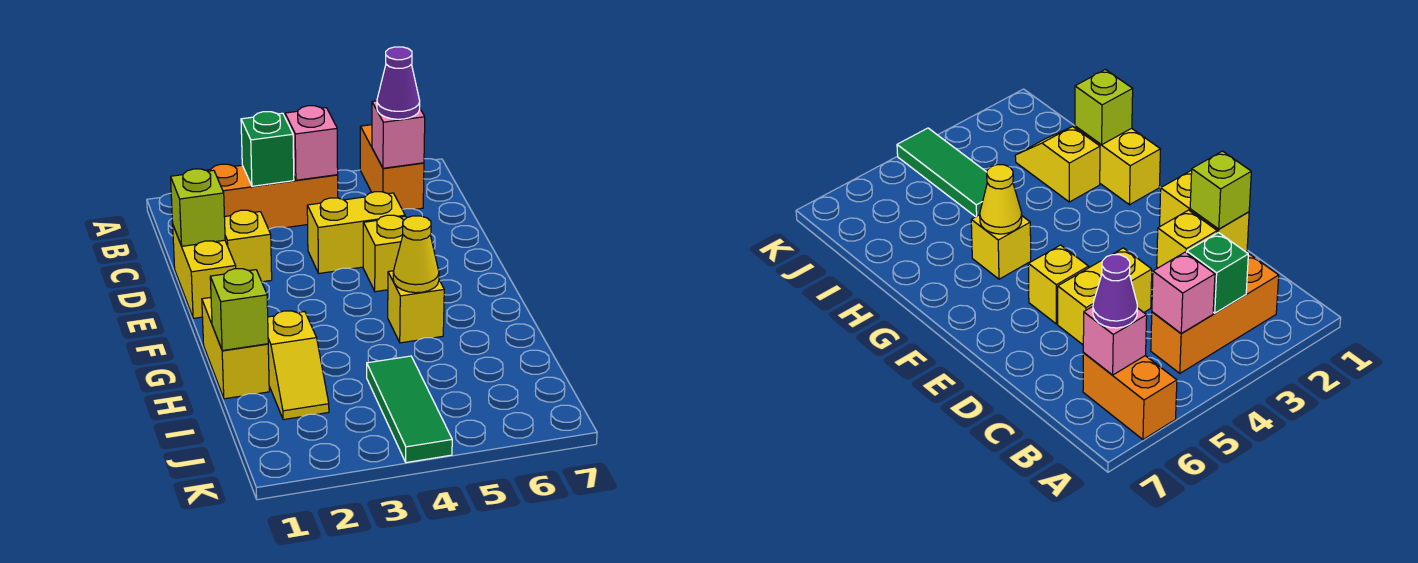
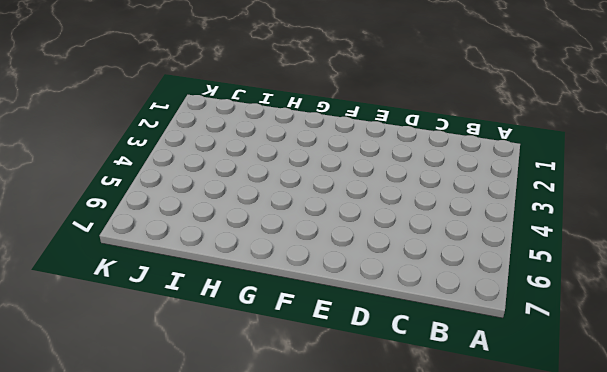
none -> orange brick A6:B6 level 1
none -> orange brick B2:B4 level 1
none -> yellow brick D1:E1 level 1

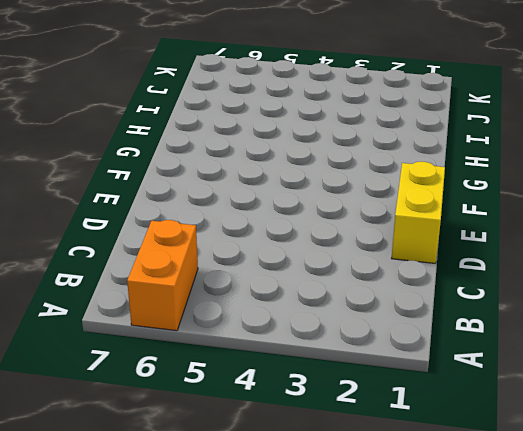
none -> orange brick B2:B4 level 1
none -> yellow brick D2 level 1
none -> yellow brick D4:D5 level 1

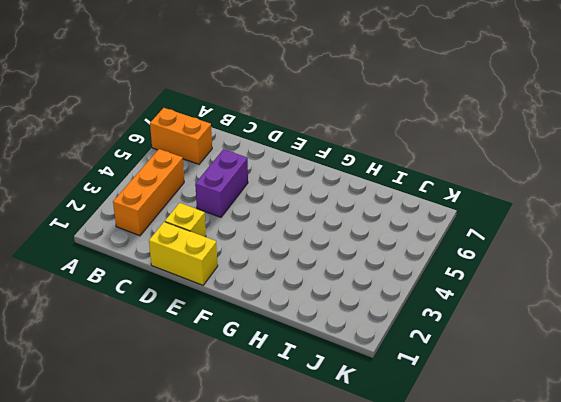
purple brick D4:D5 level 1 -> yellow brick D4:D5 level 1
none -> yellow brick E5 level 1
none -> yellow brick G1:H1 level 1
none -> yellow brick G5 level 1

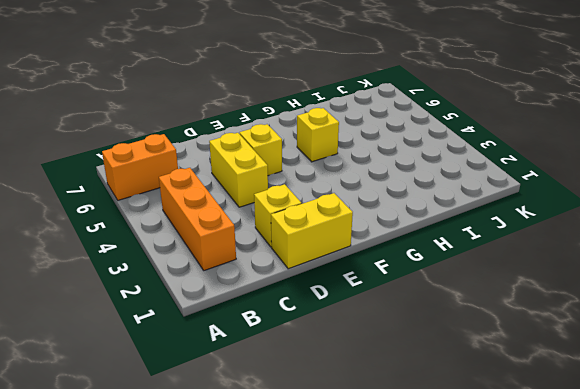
none -> yellow brick G1:H1 level 1
none -> yellow slope H2:I2 level 1 top H
none -> green tile I4:K4 level 1

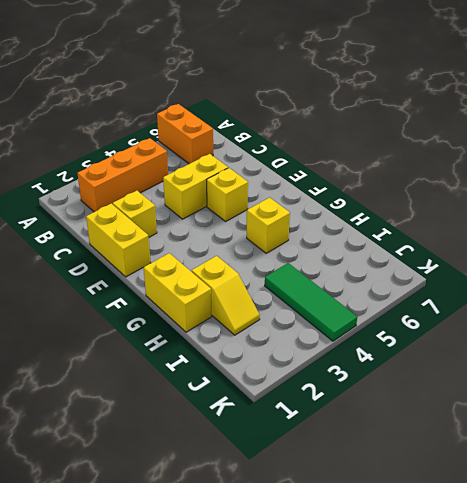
none -> green brick B3 level 2
none -> pink brick B4 level 2
none -> pink brick B6 level 2

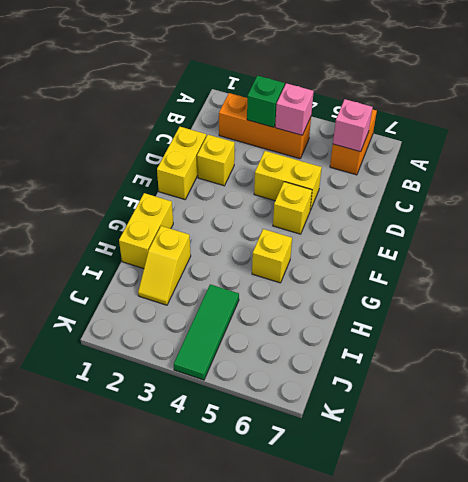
none -> lime brick D1 level 2
none -> yellow cone G5 level 2
none -> lime brick H1 level 2

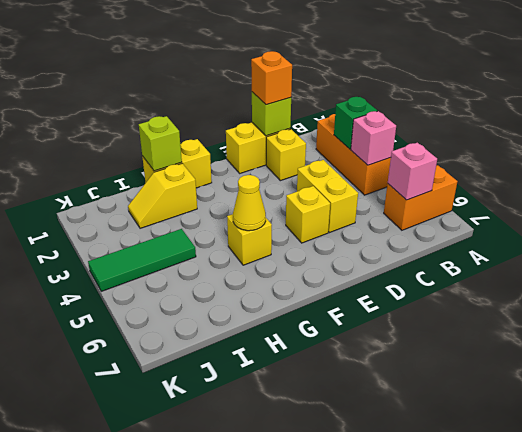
orange brick D1 level 3 -> none
none -> purple cone B6 level 3

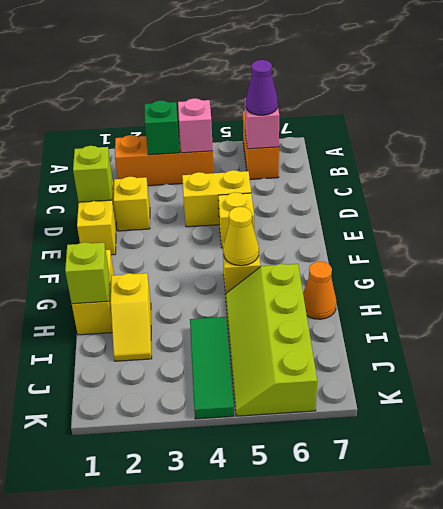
lime slope H5:K6 level 1 top 6 -> none
orange cone H7 level 1 -> none

